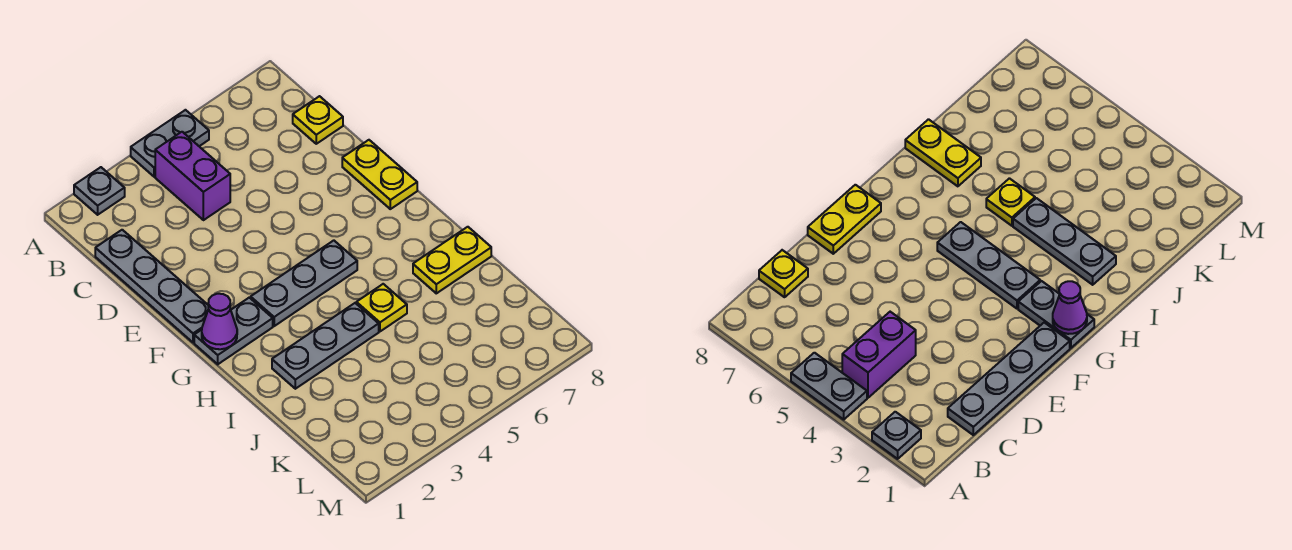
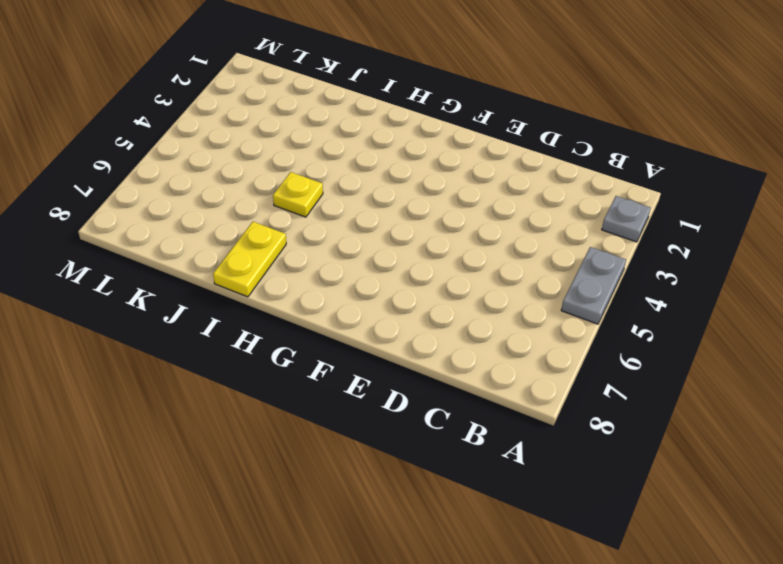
none -> purple brick B4:C4 level 1
none -> grey plate C1:F1 level 1
none -> yellow plate C8 level 1

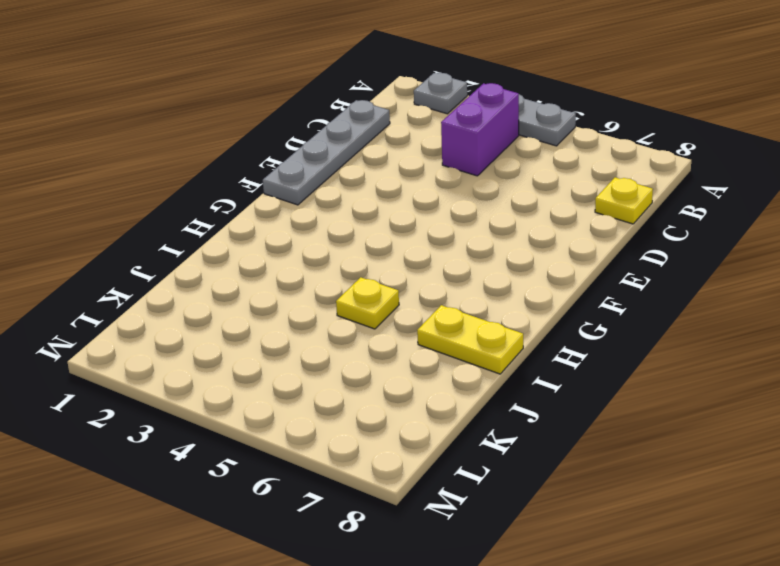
none -> yellow plate E8:F8 level 1
none -> grey plate G1:G2 level 1
none -> grey plate G3:G5 level 1

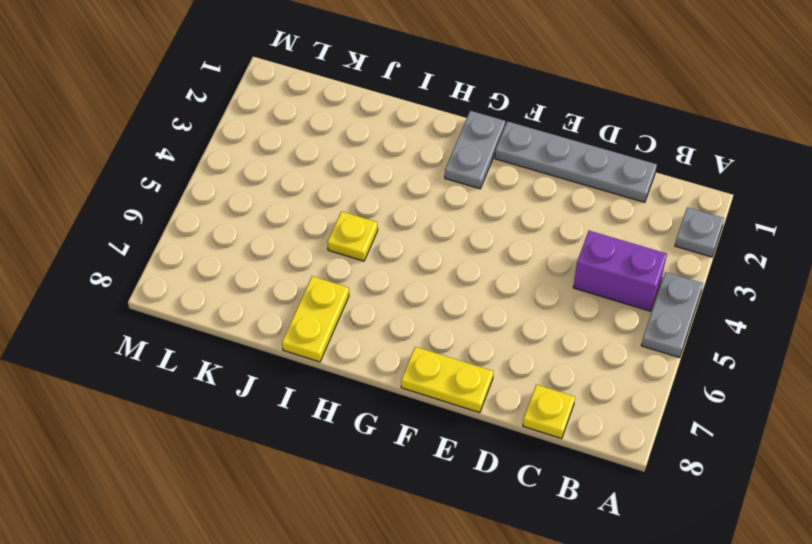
none -> grey plate G3:G5 level 1
none -> grey plate I2:I4 level 1
none -> purple cone G1 level 2

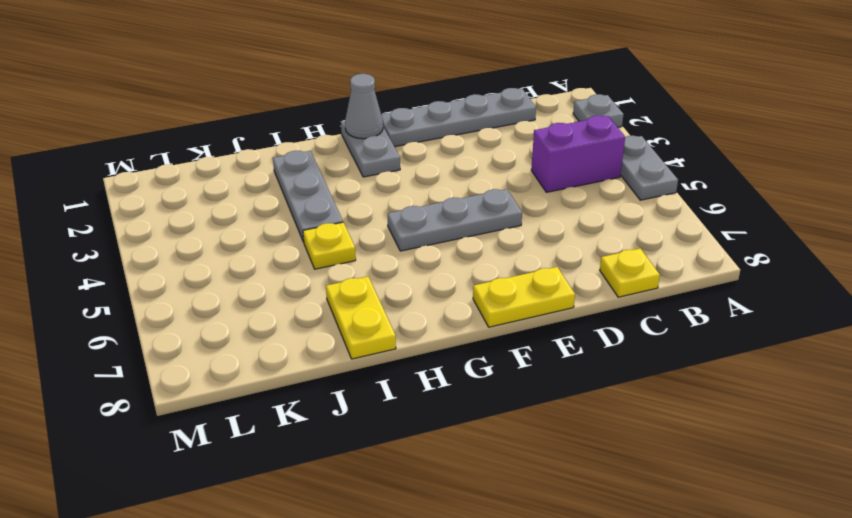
grey plate E5:G5 level 1 -> grey plate G3:G5 level 1
grey cone G1 level 2 -> purple cone G1 level 2

